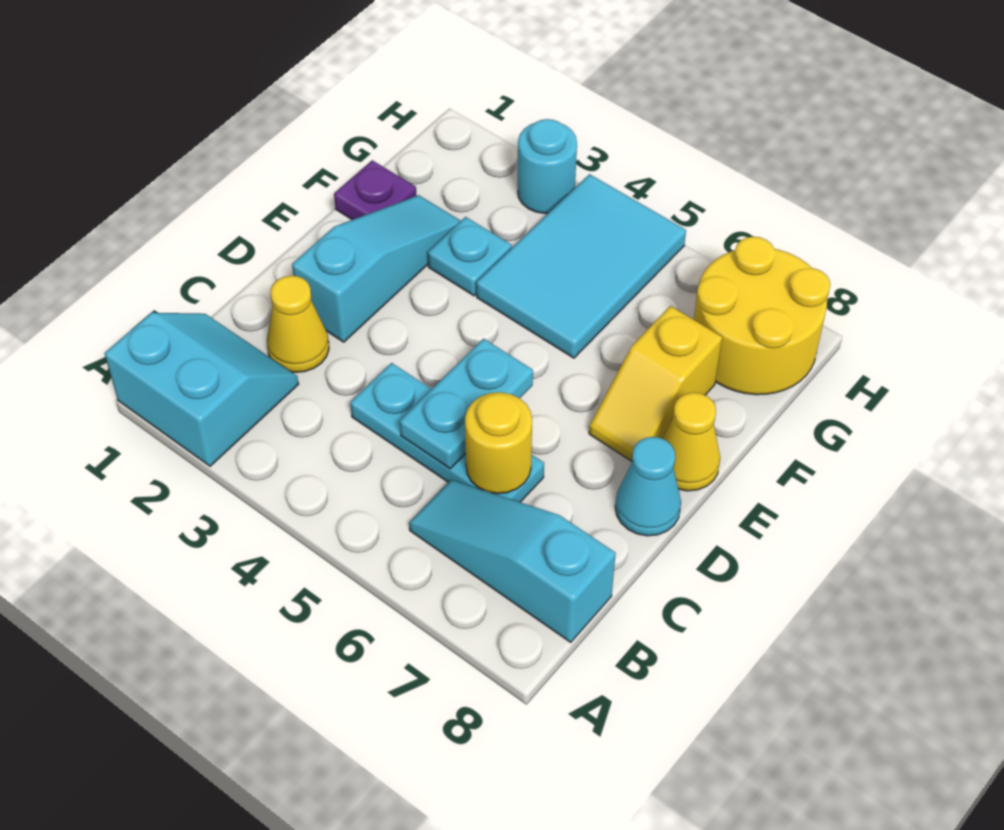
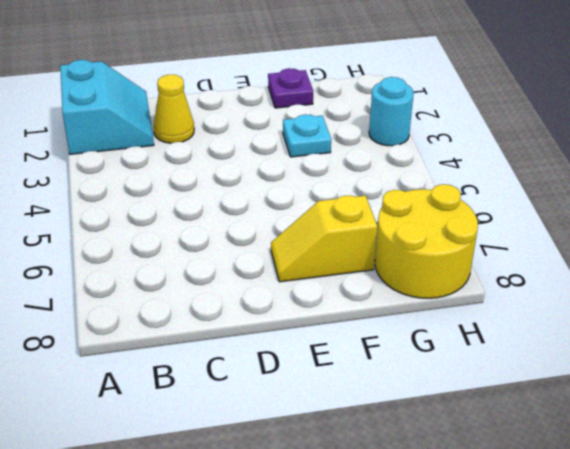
none -> cyan slope B6:B8 level 1 top 8
none -> cyan plate C4:C6 level 1
none -> cyan slope D2:F2 level 1 top D

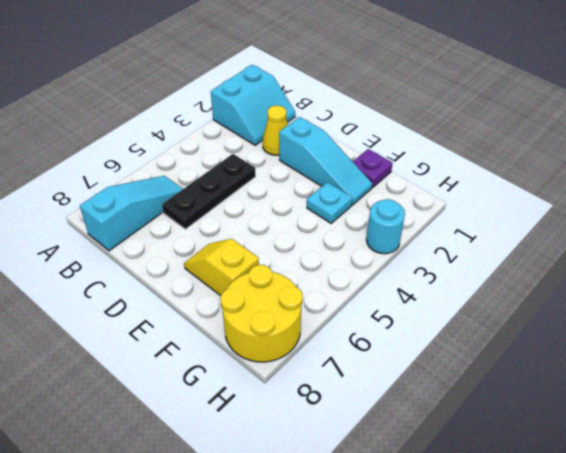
black plate C4:C6 level 1 -> cyan plate C4:C6 level 1
none -> cyan cone D8 level 1
none -> yellow cone E8 level 1
none -> cyan tile F4:H5 level 1

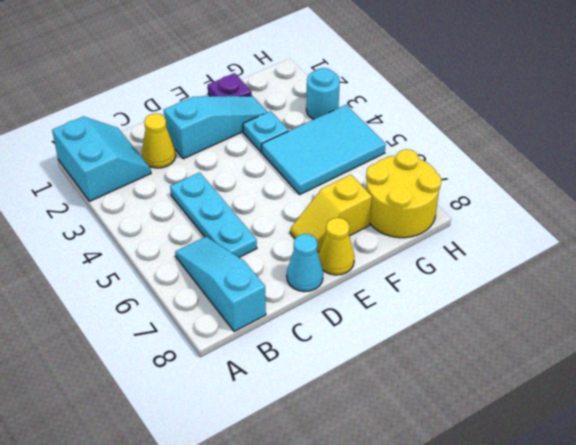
none -> cyan plate C5:D5 level 2
none -> yellow round brick C6 level 2

